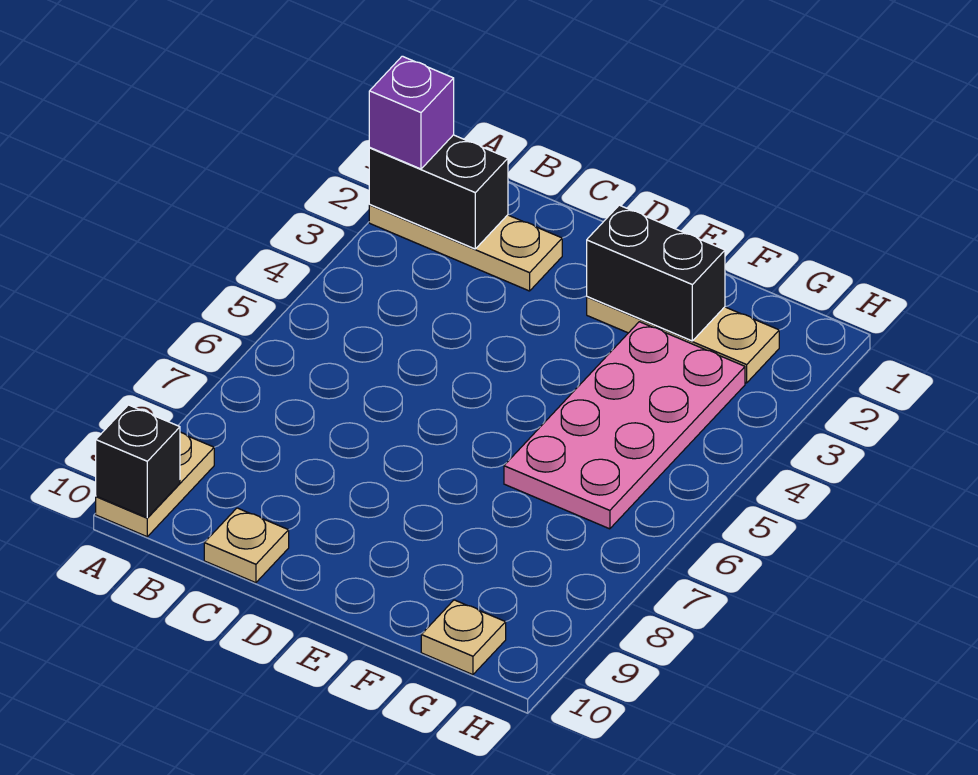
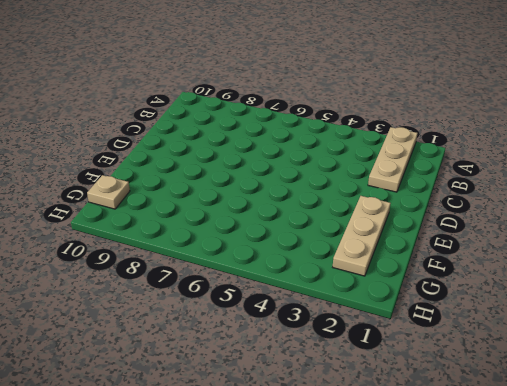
none -> tan plate A9:A10 level 1
none -> tan plate C10 level 1

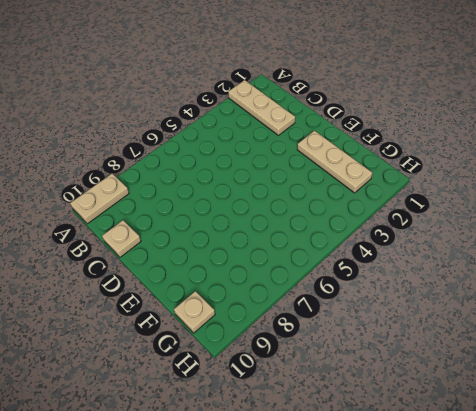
none -> pink plate F3:G6 level 1
none -> black brick A2:B2 level 2

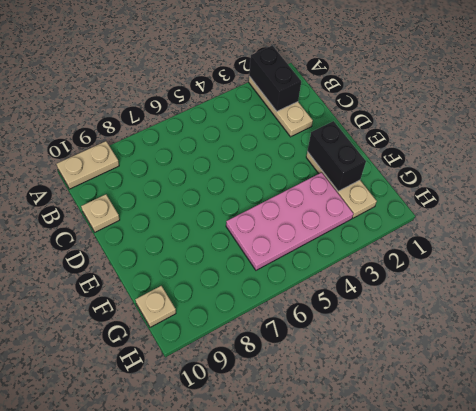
none -> black brick A10 level 2
none -> purple brick A2 level 3

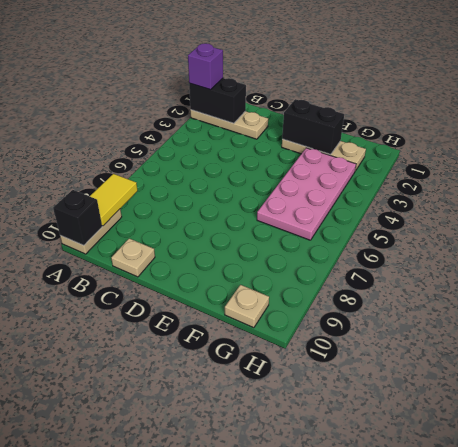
yellow tile A8:A9 level 2 -> none

